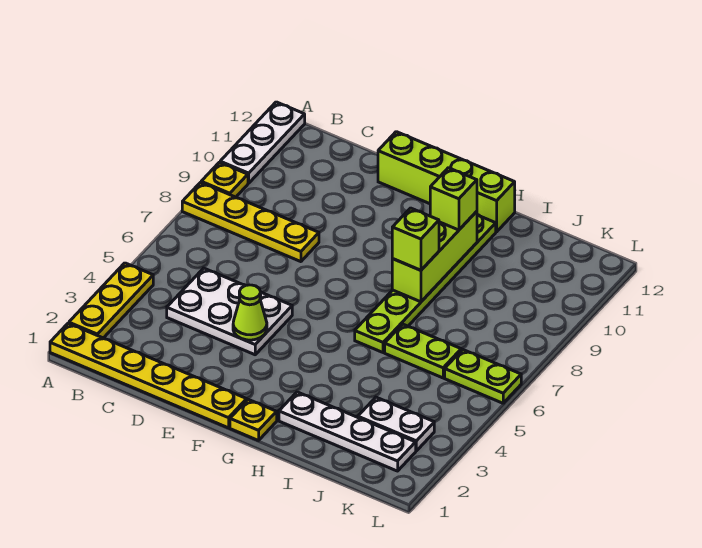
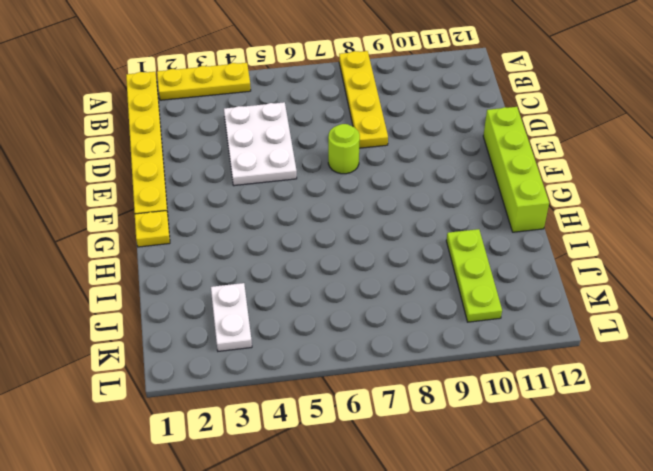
lime round brick E7 level 1 -> none
lime plate I10:K10 level 1 -> none
none -> yellow plate A9 level 1
none -> white plate A10:A12 level 1
none -> white plate H2:K2 level 1

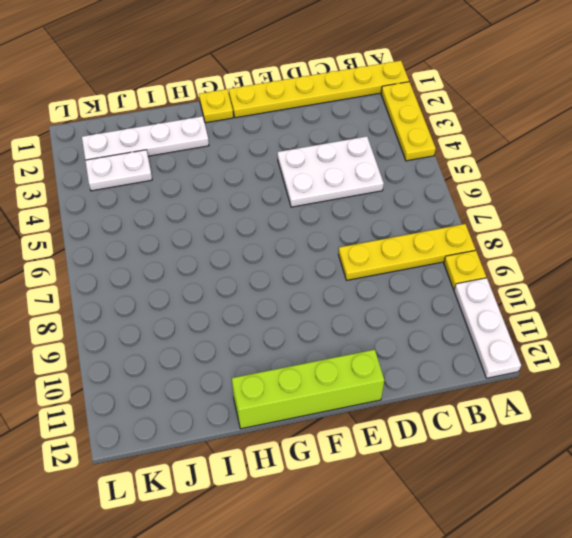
none -> lime plate H6:H11 level 1
none -> lime plate I6:J6 level 1
none -> lime plate K6:L6 level 1

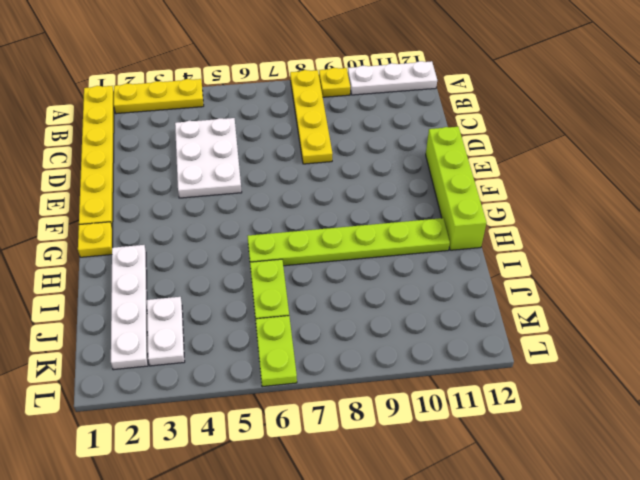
none -> lime cone E4 level 2
none -> lime brick H8:H10 level 2
none -> lime brick H8 level 3

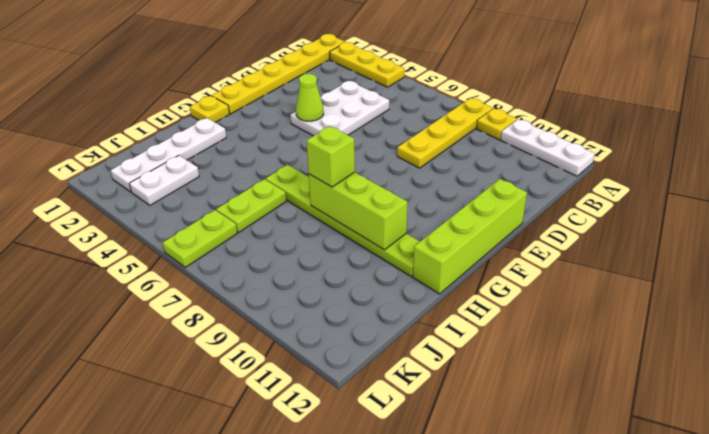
none -> lime brick H10 level 3

